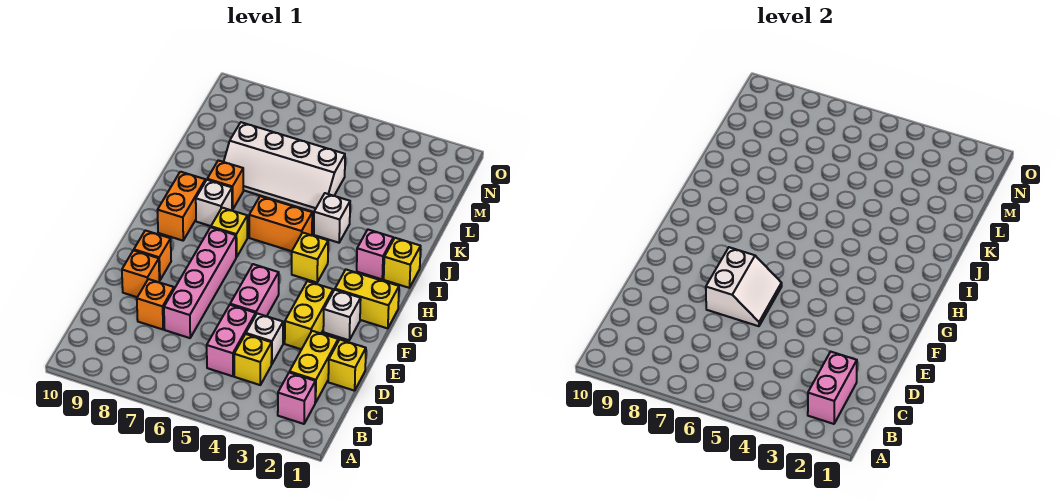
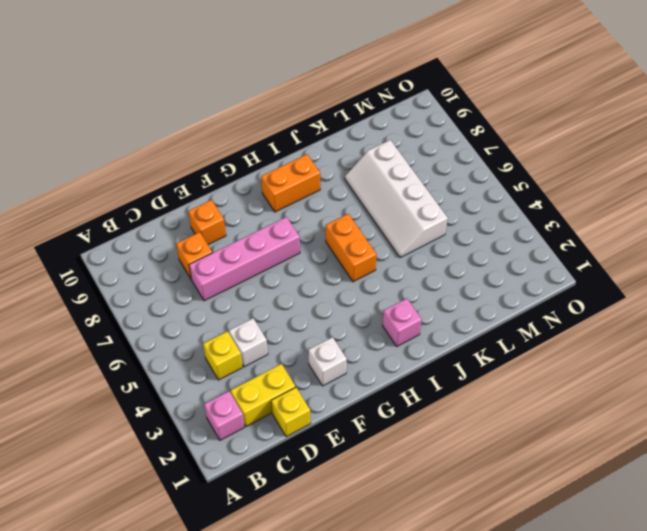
none -> pink brick C5:D5 level 1
none -> yellow brick E3:F3 level 1
none -> pink brick E5:F5 level 1

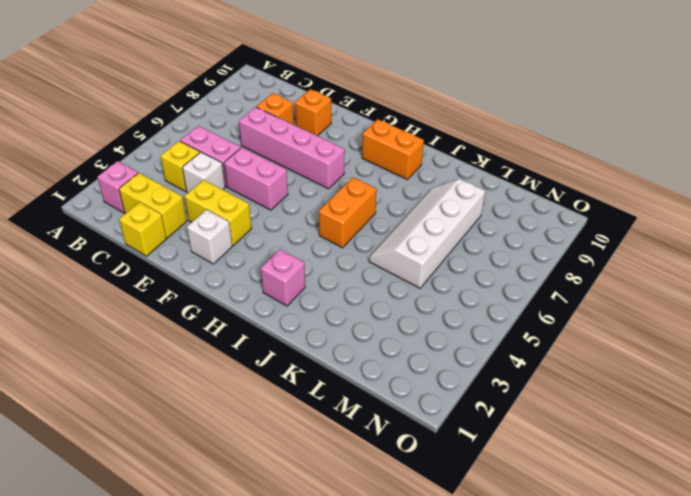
none -> orange brick F9 level 1
none -> yellow brick G1:G2 level 1
none -> yellow brick H4 level 1

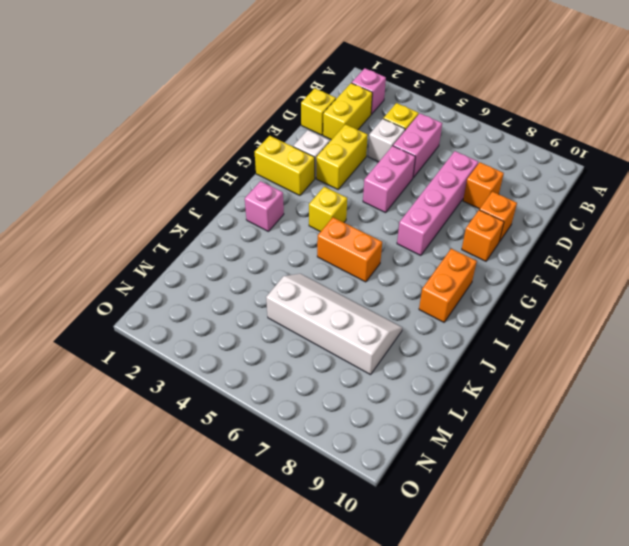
none -> yellow brick H7 level 1
none -> yellow brick I1 level 1
none -> white brick I8 level 1

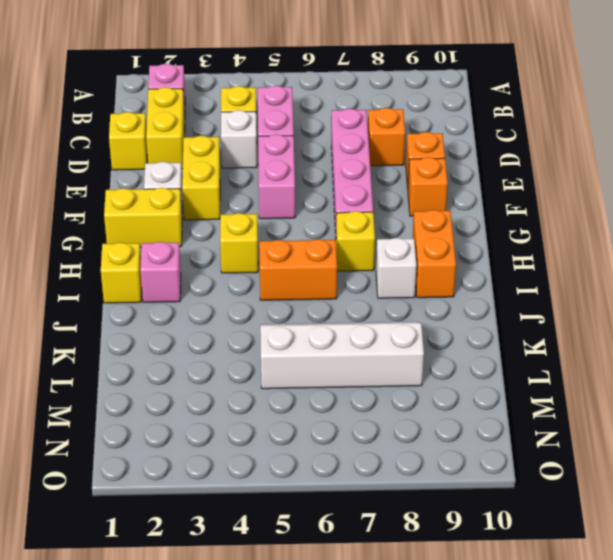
none -> white brick J4 level 1
none -> orange brick J8 level 1
none -> pink brick B2:C2 level 2

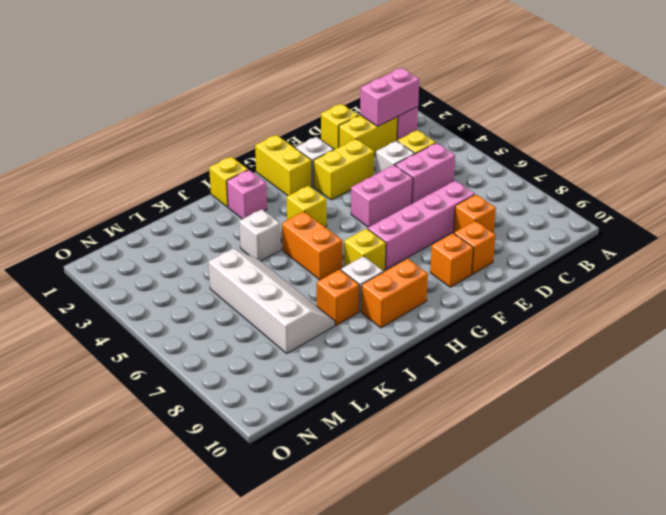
none -> white slope E6:F7 level 2 top 7

